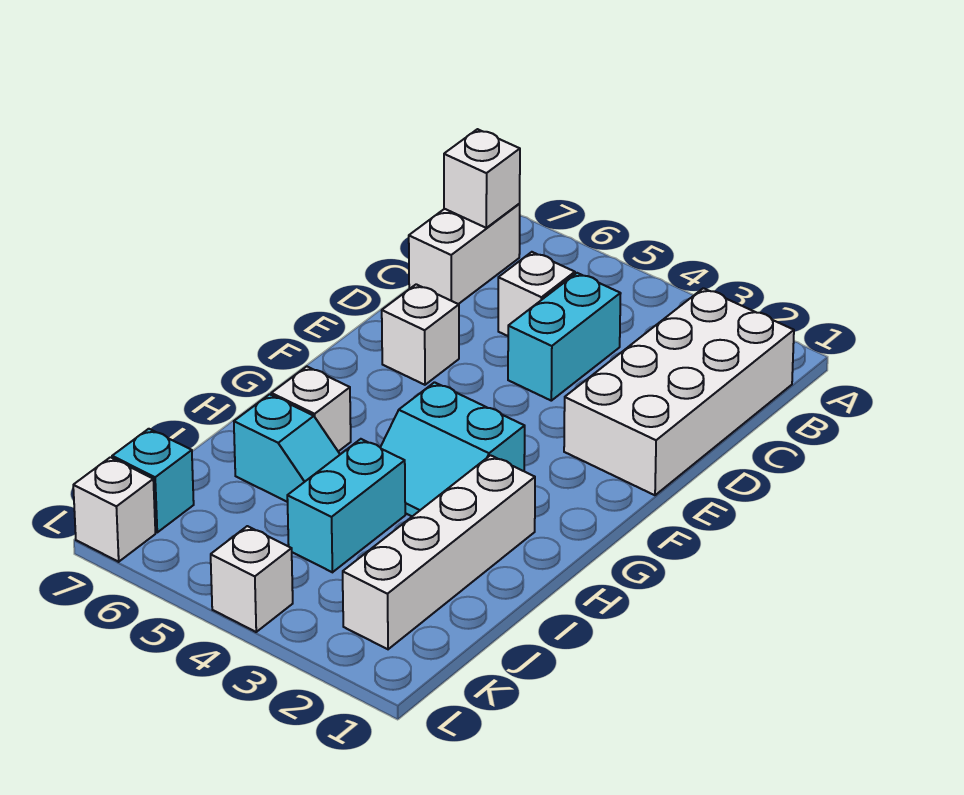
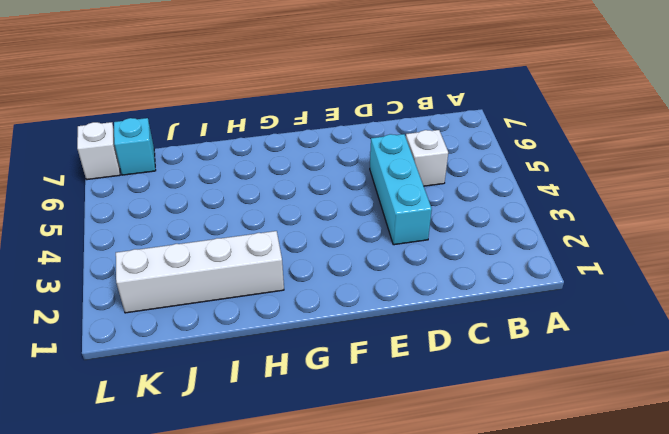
cyan brick D3:D5 level 1 -> cyan brick C4:D4 level 1
none -> white brick B1:E2 level 1
none -> white brick B7:C7 level 1
none -> white brick E6 level 1

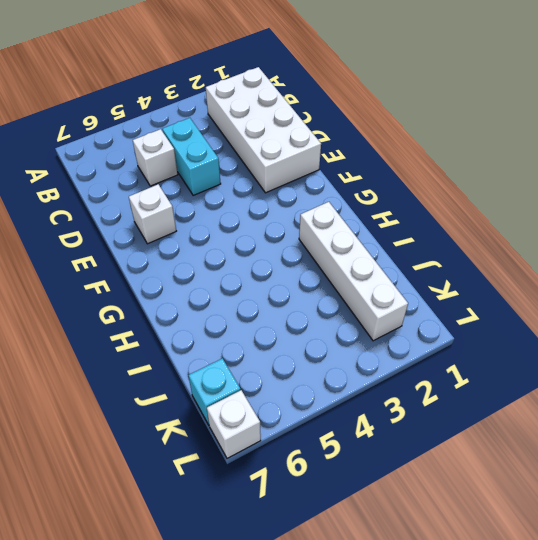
none -> white brick B7:C7 level 1
none -> cyan slope G3:H4 level 1 top G
none -> white brick H6 level 1

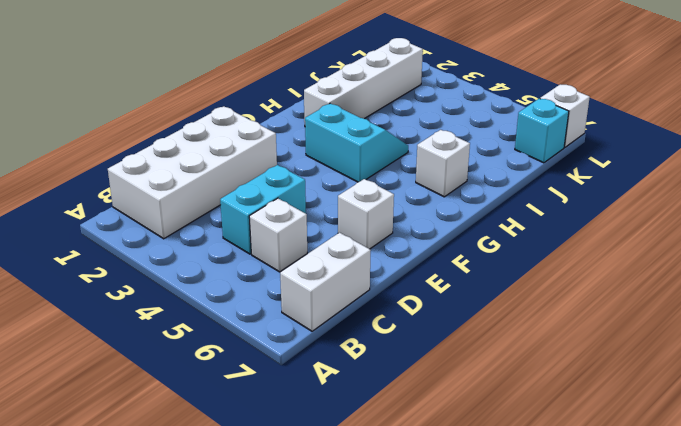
none -> cyan brick I4:J4 level 1
none -> cyan slope I5:I6 level 1 top 6
none -> white brick L4 level 1

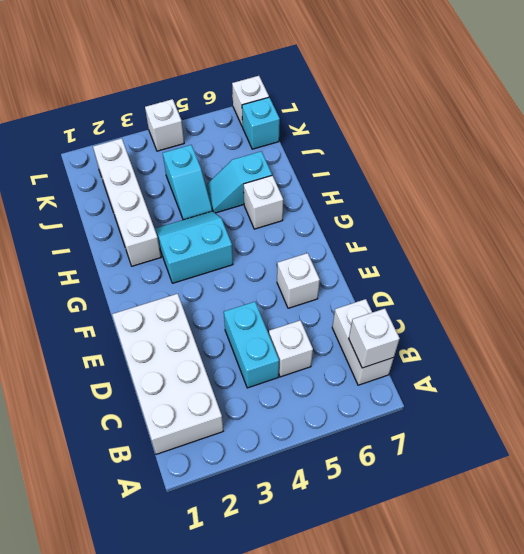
cyan slope I4:J4 level 1 top J -> cyan brick I4:J4 level 1

